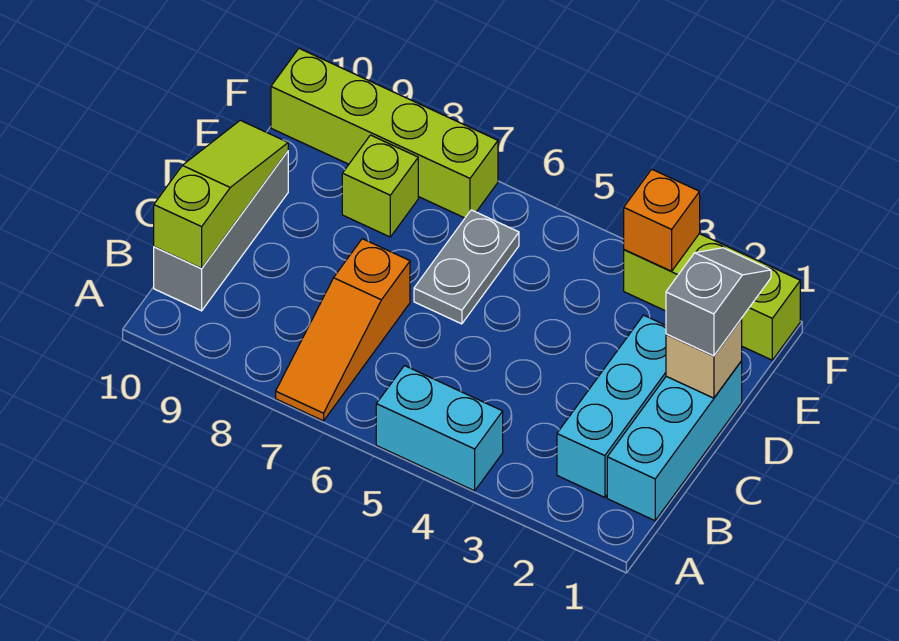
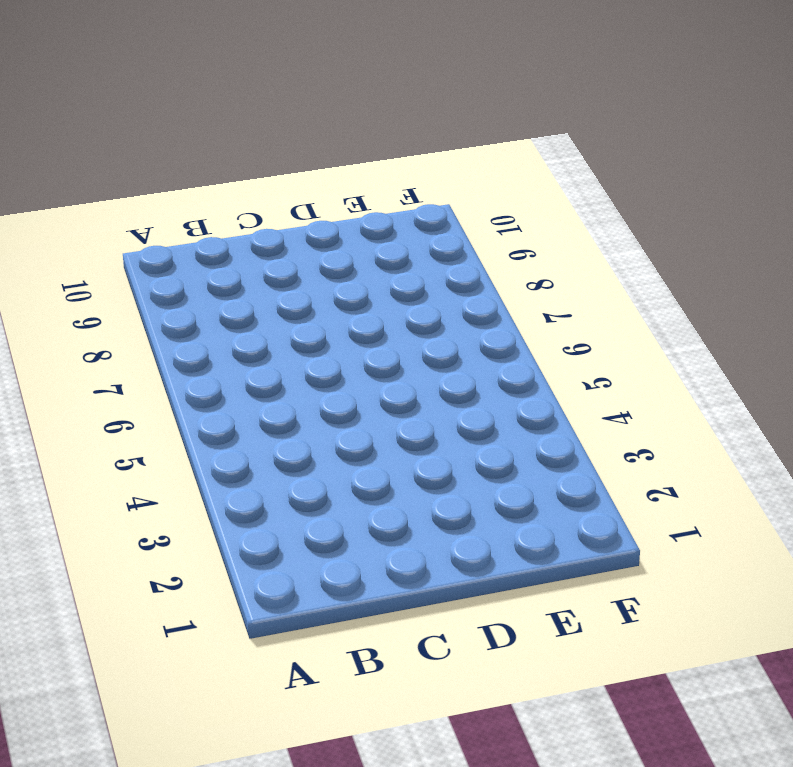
none -> cyan brick A4:A5 level 1
none -> orange slope A7:C7 level 1 top C
none -> cyan brick B1:D1 level 1

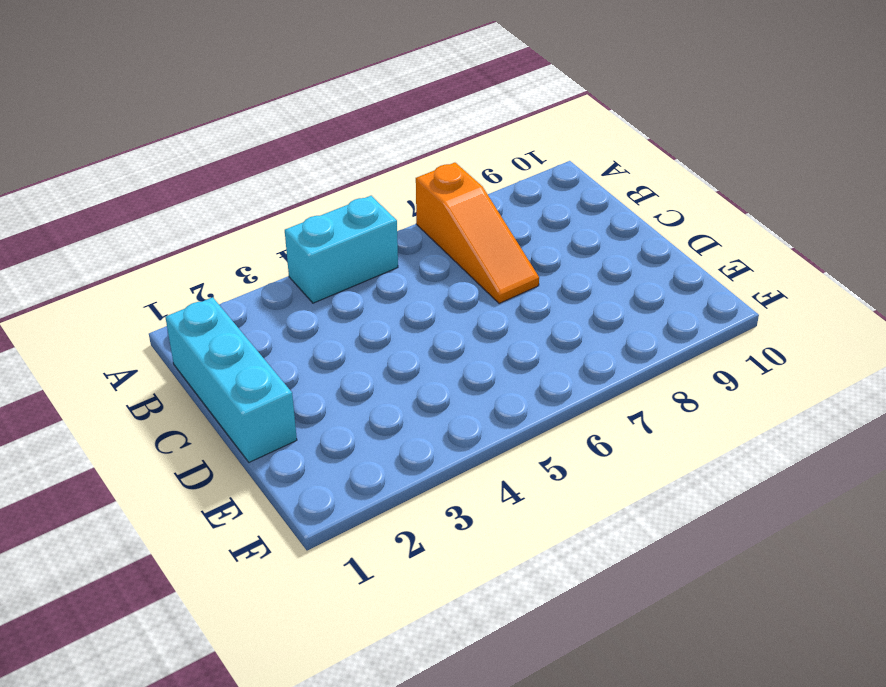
orange slope A7:C7 level 1 top A -> orange slope A7:C7 level 1 top C
none -> cyan brick B2:D2 level 1
none -> grey brick B10:D10 level 1
none -> grey plate D6:E6 level 1

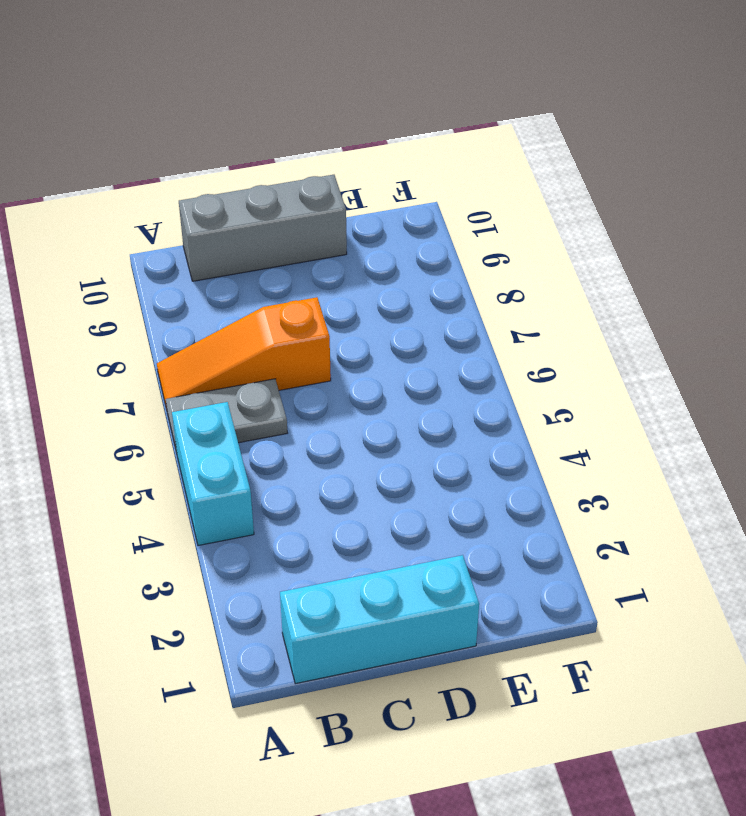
grey plate A6:B6 level 1 -> grey plate D6:E6 level 1
none -> cyan brick B2:D2 level 1
none -> lime brick E8 level 1
none -> lime brick F1:F3 level 1

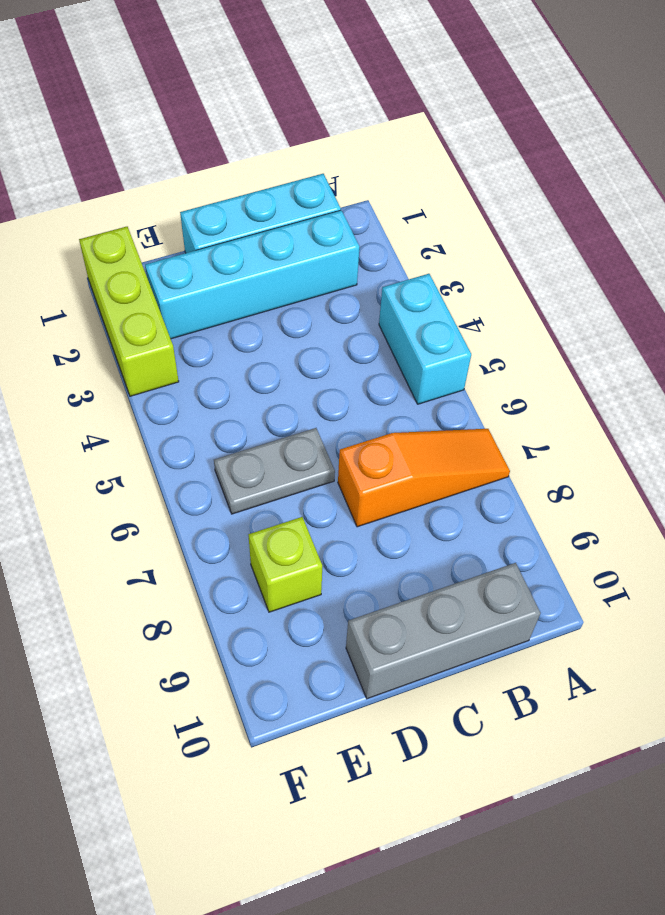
cyan brick B2:E2 level 1 -> cyan brick B2:D2 level 1
none -> lime brick F7:F10 level 1
none -> lime slope B10:D10 level 2 top B
none -> tan brick D1 level 2

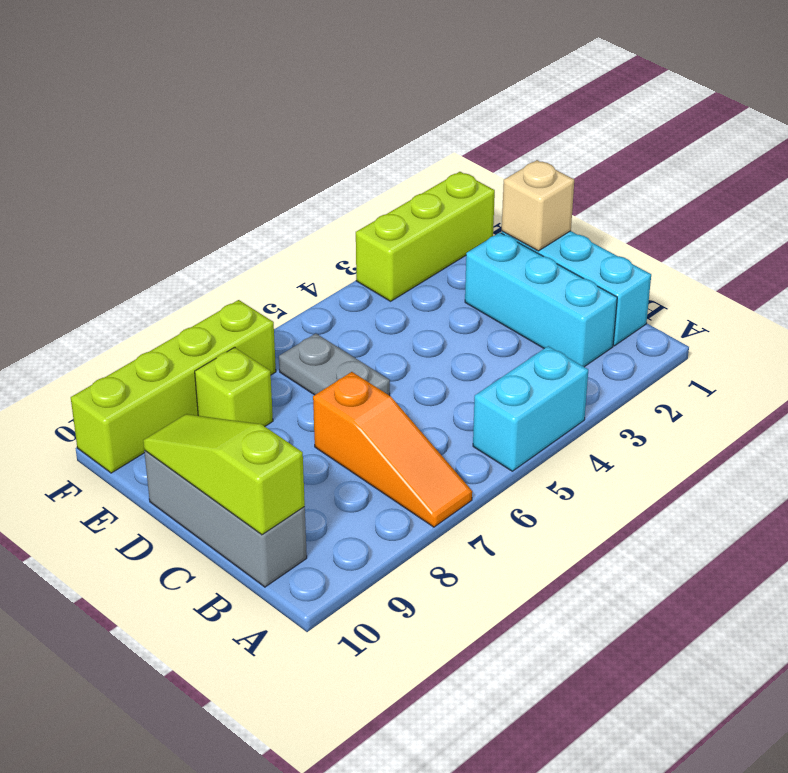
none -> orange brick F3 level 2
none -> grey slope D1:E1 level 3 top D

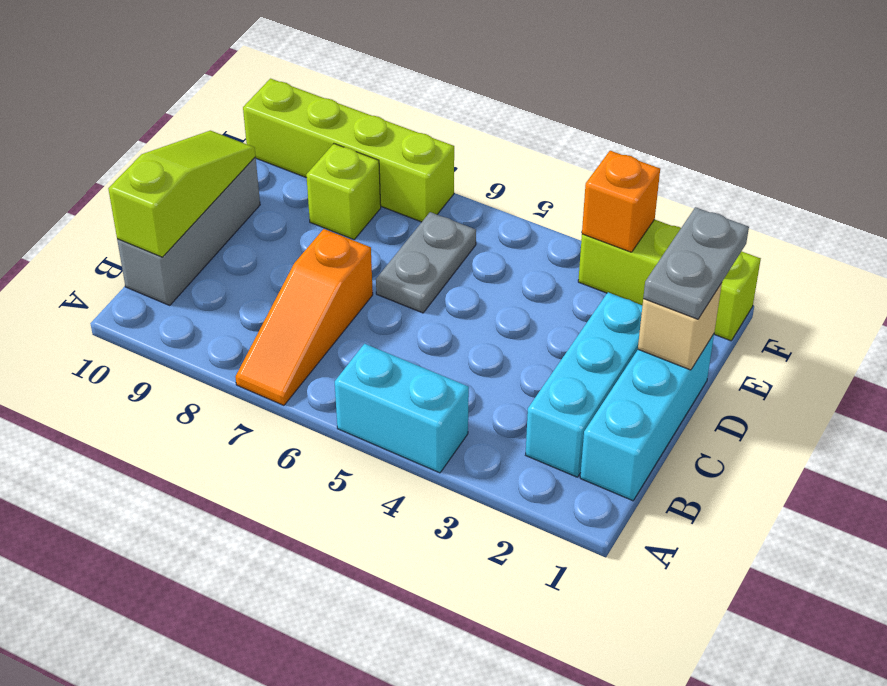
grey plate D1:E1 level 3 -> grey slope D1:E1 level 3 top D

